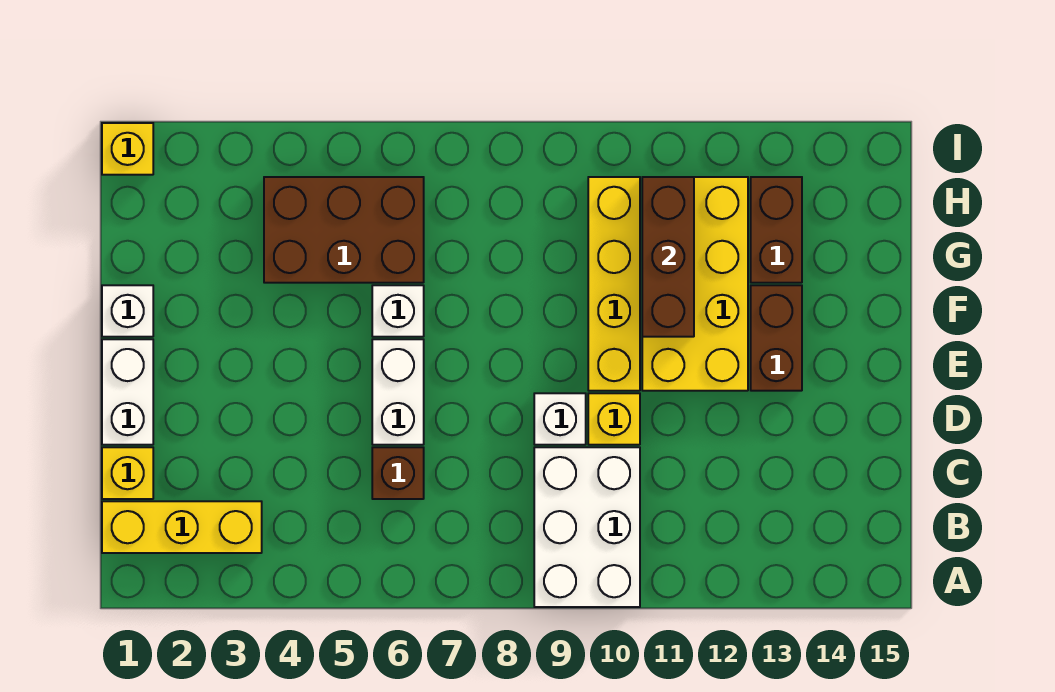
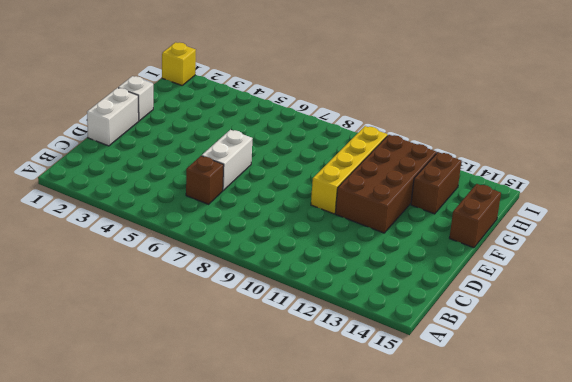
brown brick E11:H12 level 1 -> yellow brick E11:H12 level 1
brown brick F15:G15 level 1 -> brown brick E13:F13 level 1
none -> white brick A9:C10 level 1
none -> yellow brick B1:B3 level 1
none -> yellow brick C1 level 1

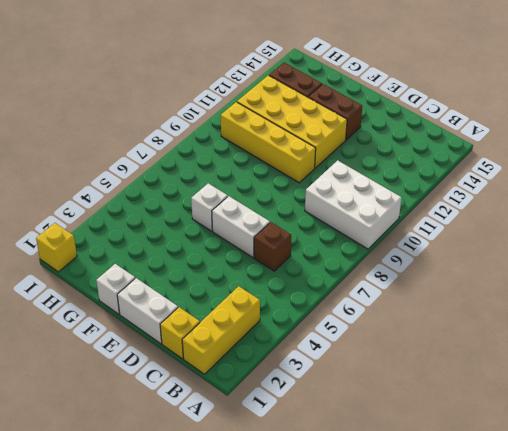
none -> white brick D9 level 1
none -> yellow brick D10 level 1
none -> brown brick G4:H6 level 1

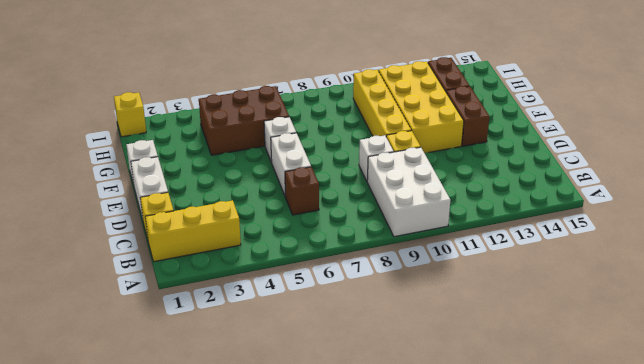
none -> brown brick F11:H11 level 2

